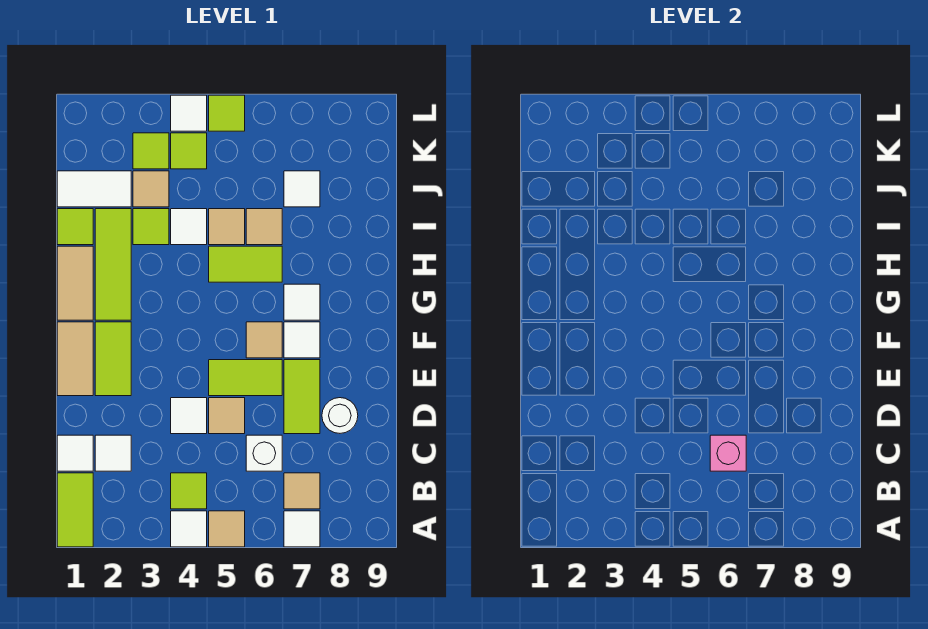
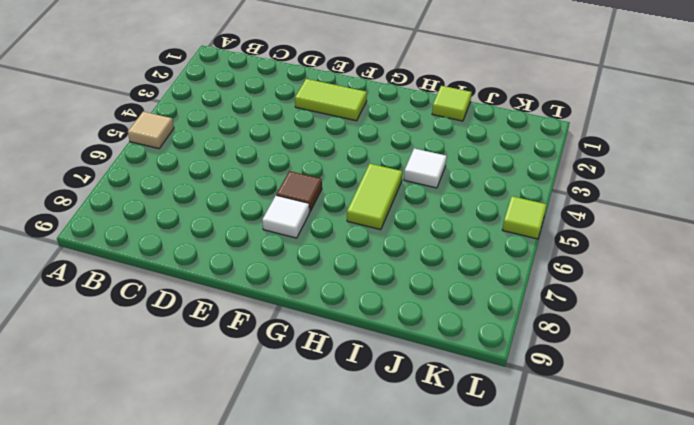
brown tile F6 level 1 -> tan tile F6 level 1
none -> lime tile A1:B1 level 1
none -> white tile A4 level 1
none -> white tile A7 level 1
none -> lime tile B4 level 1

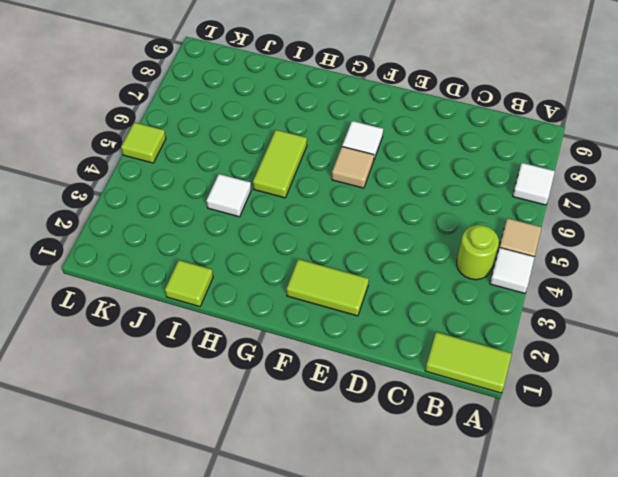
lime round brick B4 level 1 -> lime tile B4 level 1
none -> tan tile B7 level 1
none -> white tile C1 level 1
none -> white tile C2 level 1
none -> white brick C6 level 1

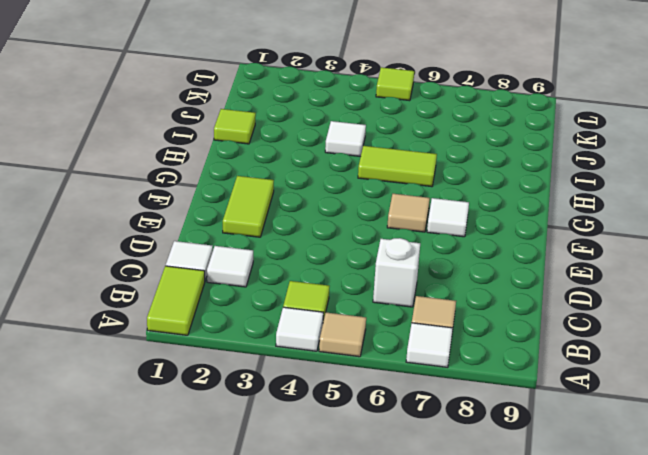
none -> white tile D4 level 1
none -> tan tile D5 level 1
none -> lime tile D7:E7 level 1
none -> white round brick D8 level 1

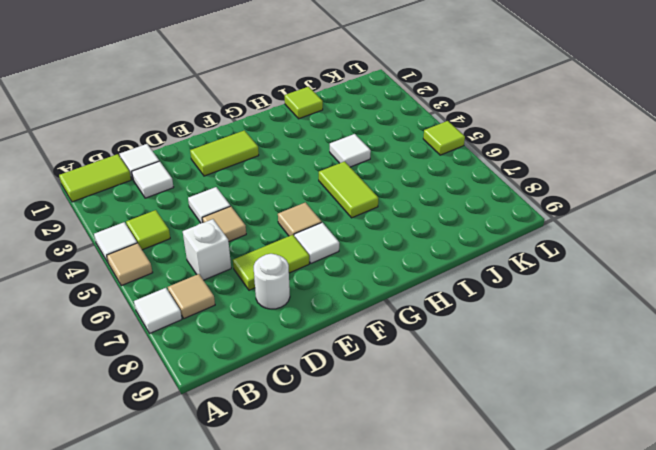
none -> tan tile E1:F1 level 1
none -> lime tile E5:E6 level 1
none -> tan tile G1:H1 level 1
none -> lime tile G2:I2 level 1

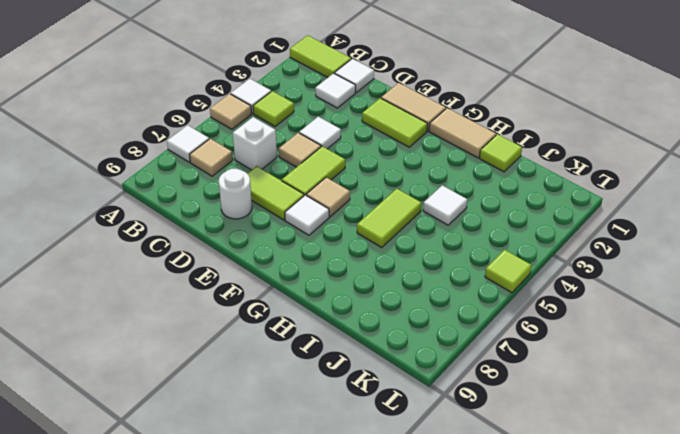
none -> lime tile G2:I2 level 1
none -> white tile G7 level 1
none -> lime tile I3 level 1
none -> tan tile I5 level 1

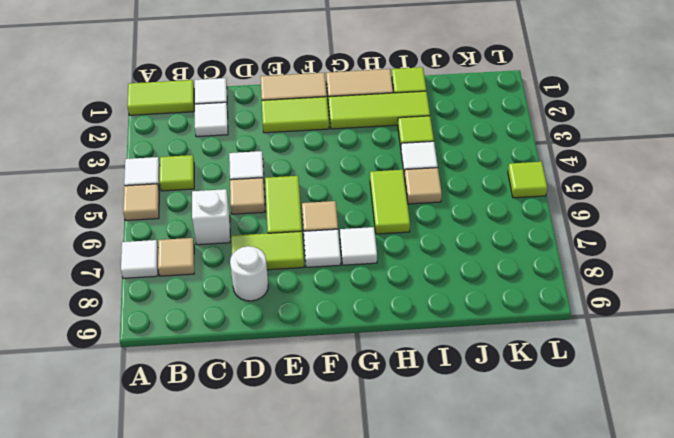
none -> tan tile I6 level 1
none -> white tile J1:J2 level 1
none -> tan tile J3 level 1
none -> white tile J7 level 1

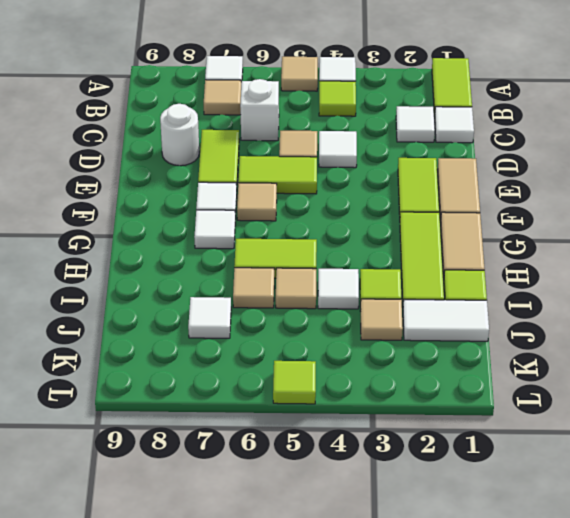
none -> lime tile K3 level 1
none -> lime tile K4 level 1
none -> white tile L4 level 1
none -> pink brick C6 level 2

